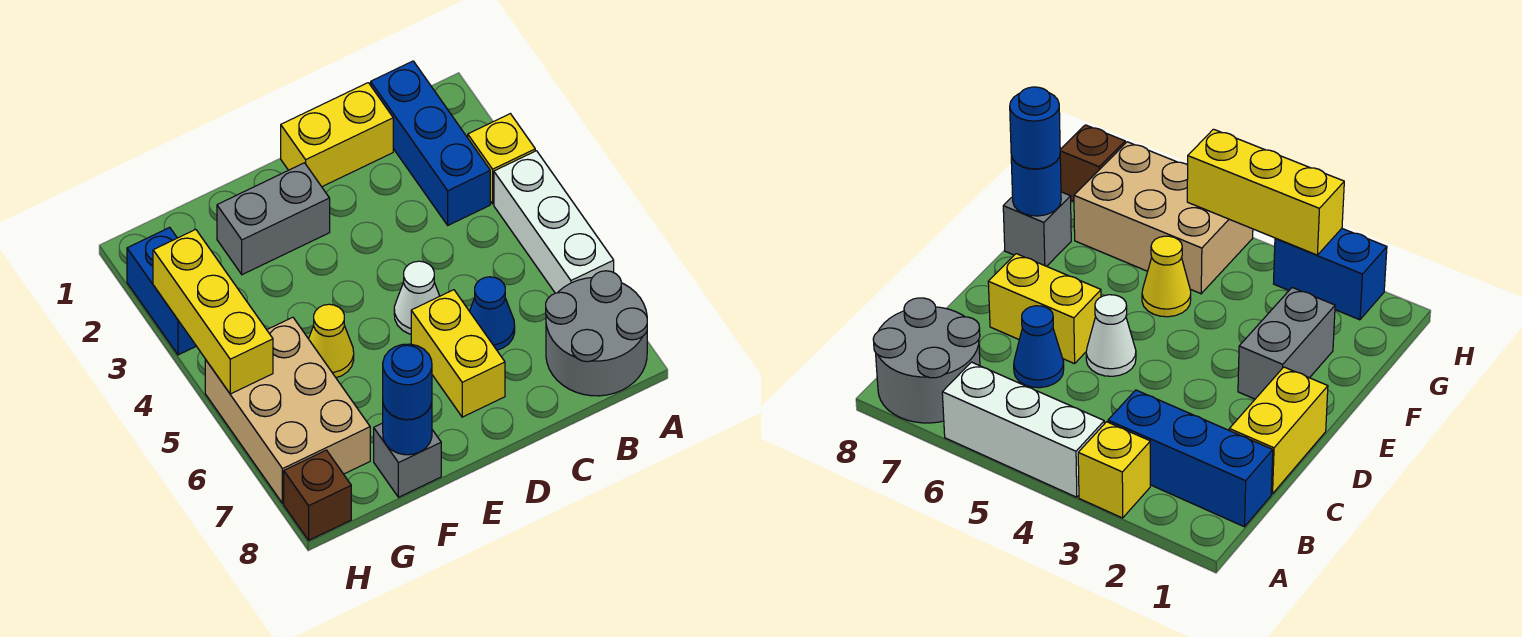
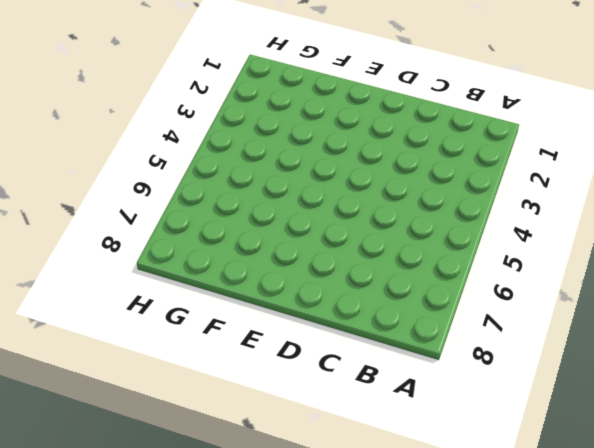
none -> yellow brick A3 level 1
none -> white brick A4:A6 level 1
none -> grey round brick A7:B8 level 1

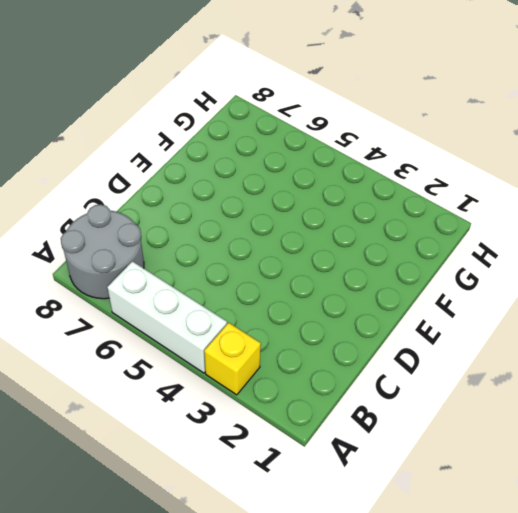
none -> blue brick B1:B3 level 1
none -> yellow brick C1:D1 level 1
none -> blue cone C6 level 1

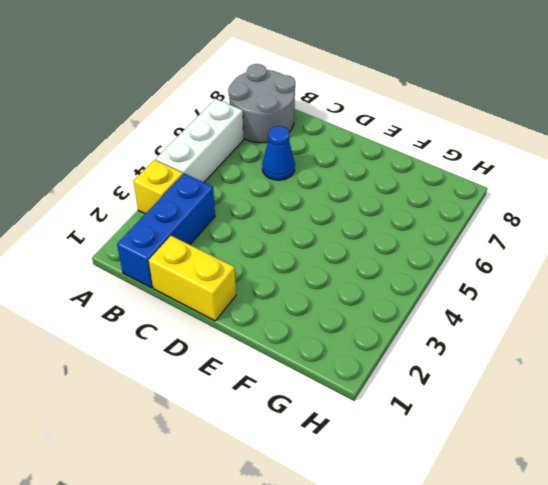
none -> white cone D5 level 1
none -> yellow brick D6:D7 level 1
none -> grey brick E2:F2 level 1

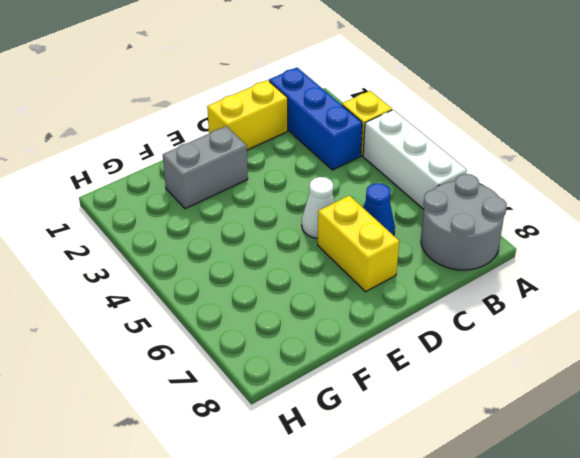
none -> yellow cone F5 level 1
none -> grey brick F8 level 1
none -> tan brick G5:H7 level 1

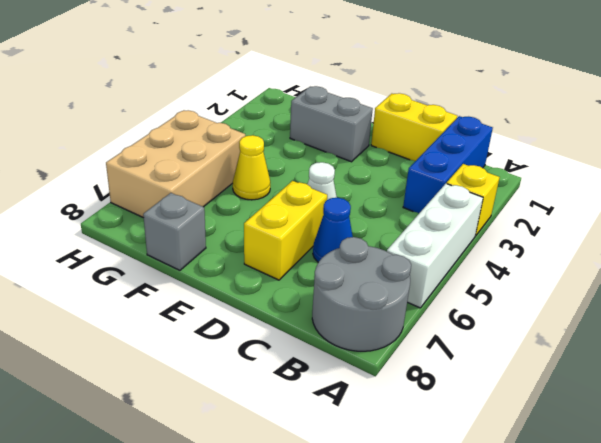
none -> blue brick H2:H3 level 1
none -> brown brick H8 level 1
none -> blue round brick F8 level 2

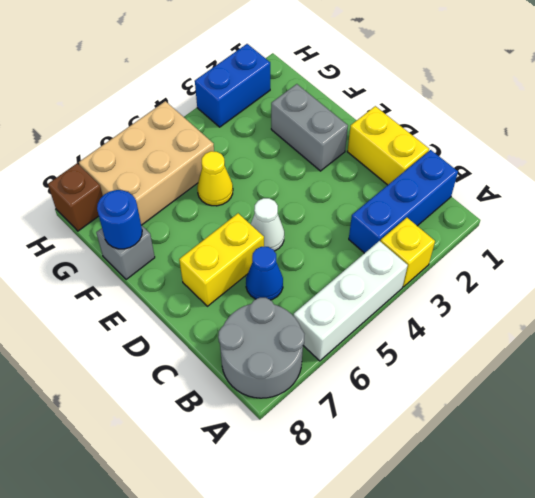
none -> yellow brick H3:H5 level 2
none -> blue round brick F8 level 3

